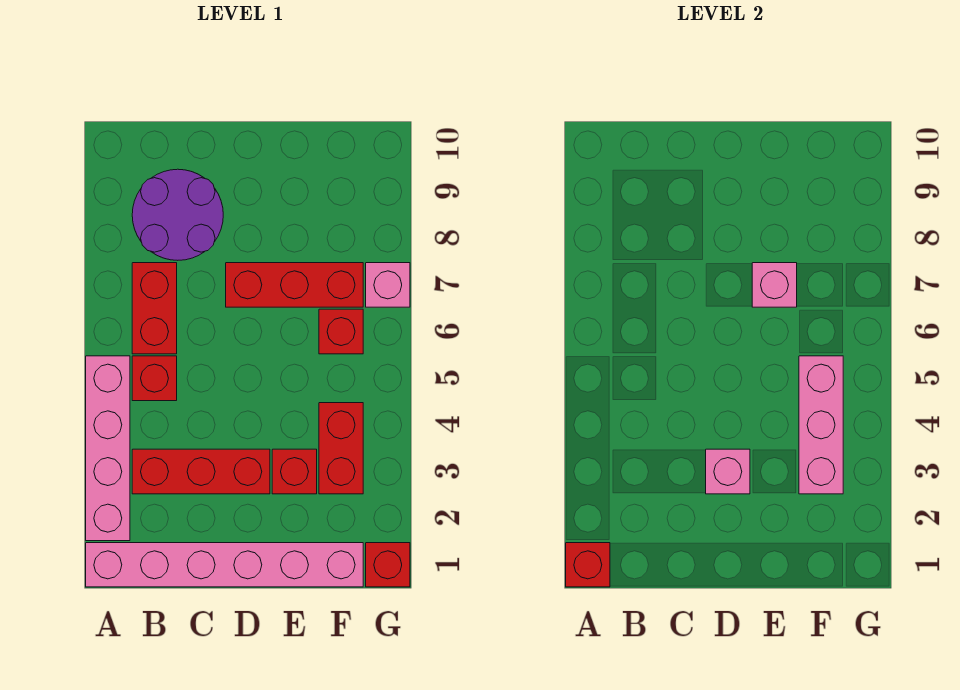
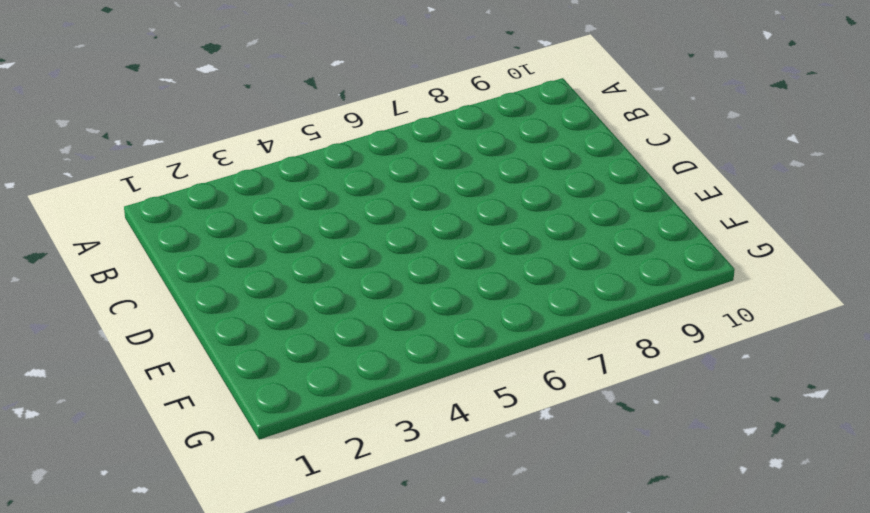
none -> pink brick A1:F1 level 1
none -> pink brick A2:A5 level 1
none -> red brick B3:D3 level 1

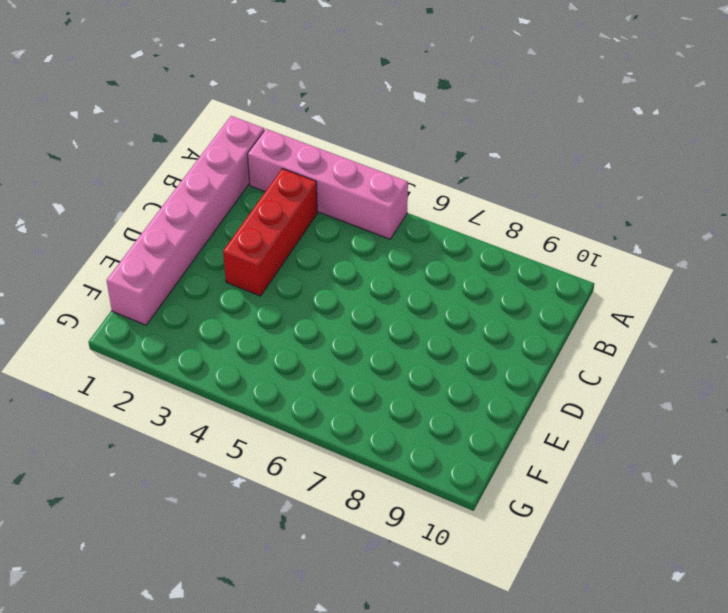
none -> red brick B5 level 1
none -> red brick B6:B7 level 1
none -> purple round brick B8:C9 level 1

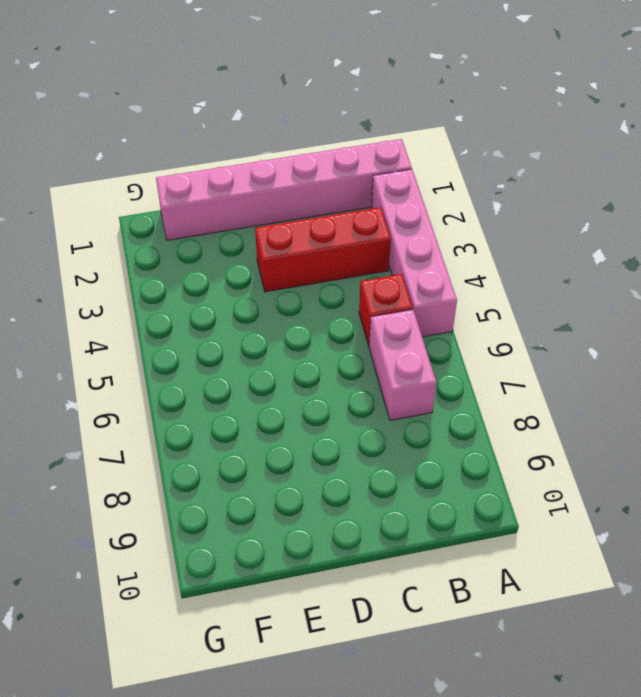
pink brick B6:B7 level 1 -> red brick B6:B7 level 1
none -> purple round brick B8:C9 level 1
none -> red brick D7:F7 level 1
none -> red brick E3 level 1

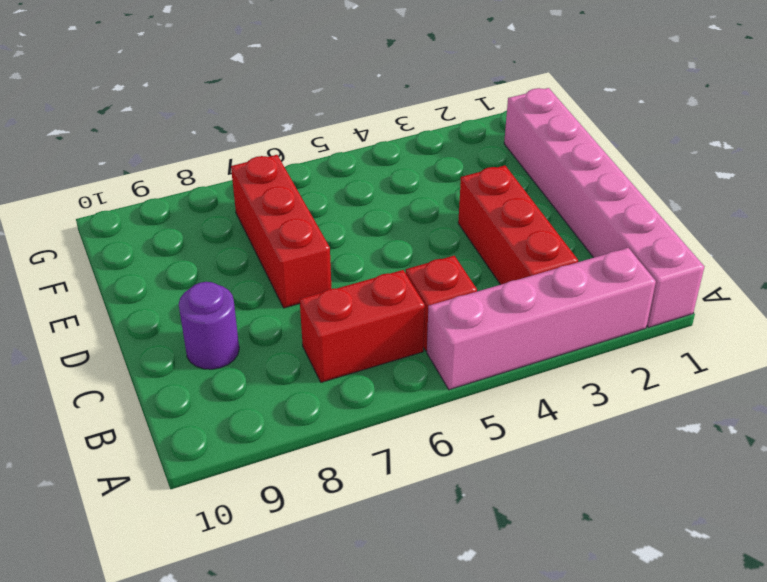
purple round brick C9 level 1 -> purple round brick B8:C9 level 1
none -> red brick E3 level 1
none -> red brick F3:F4 level 1
none -> red brick F6 level 1

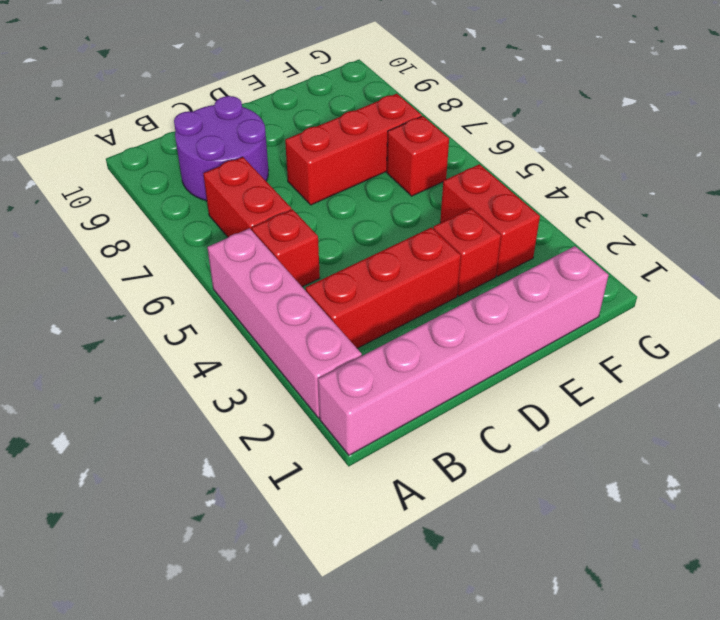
none -> red brick G1 level 1
none -> pink brick G7 level 1
none -> red brick A1 level 2

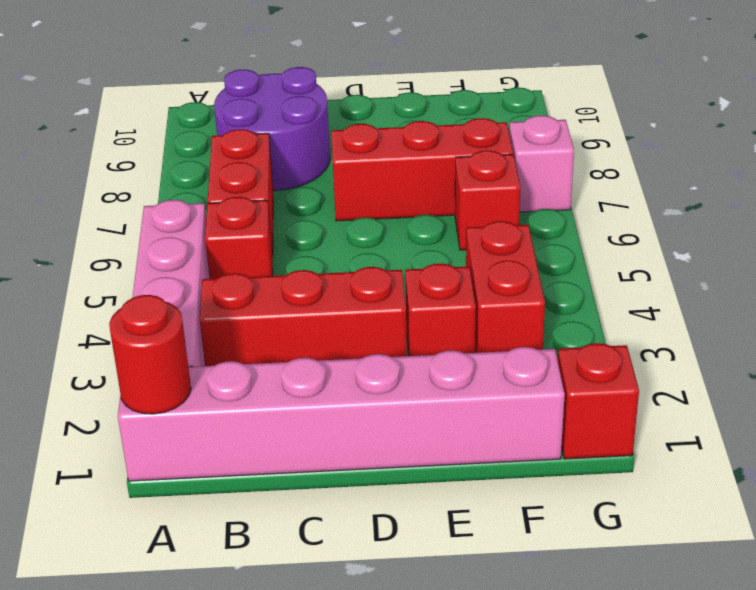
red round brick A1 level 2 -> red brick A1 level 2
none -> pink brick D3 level 2
none -> pink brick E7 level 2
none -> pink brick F3:F5 level 2

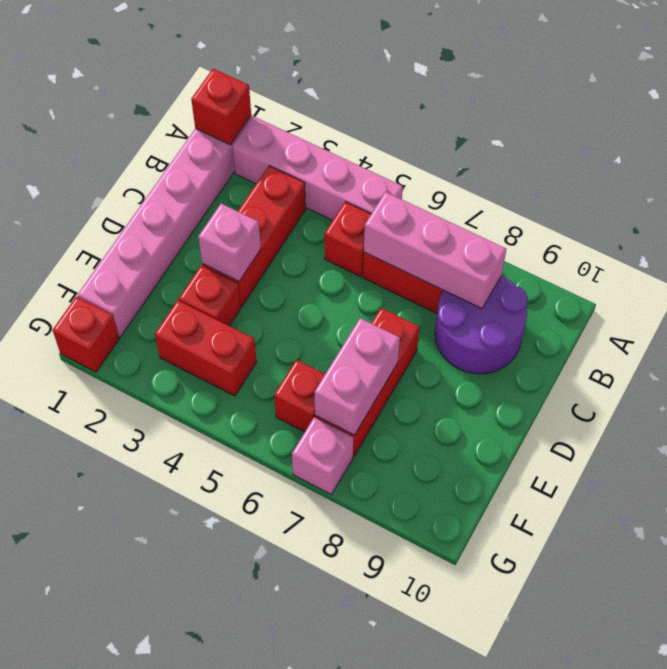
pink brick B6:B8 level 2 -> pink brick F3:F5 level 2
pink brick E7:F7 level 2 -> pink brick E7 level 2

